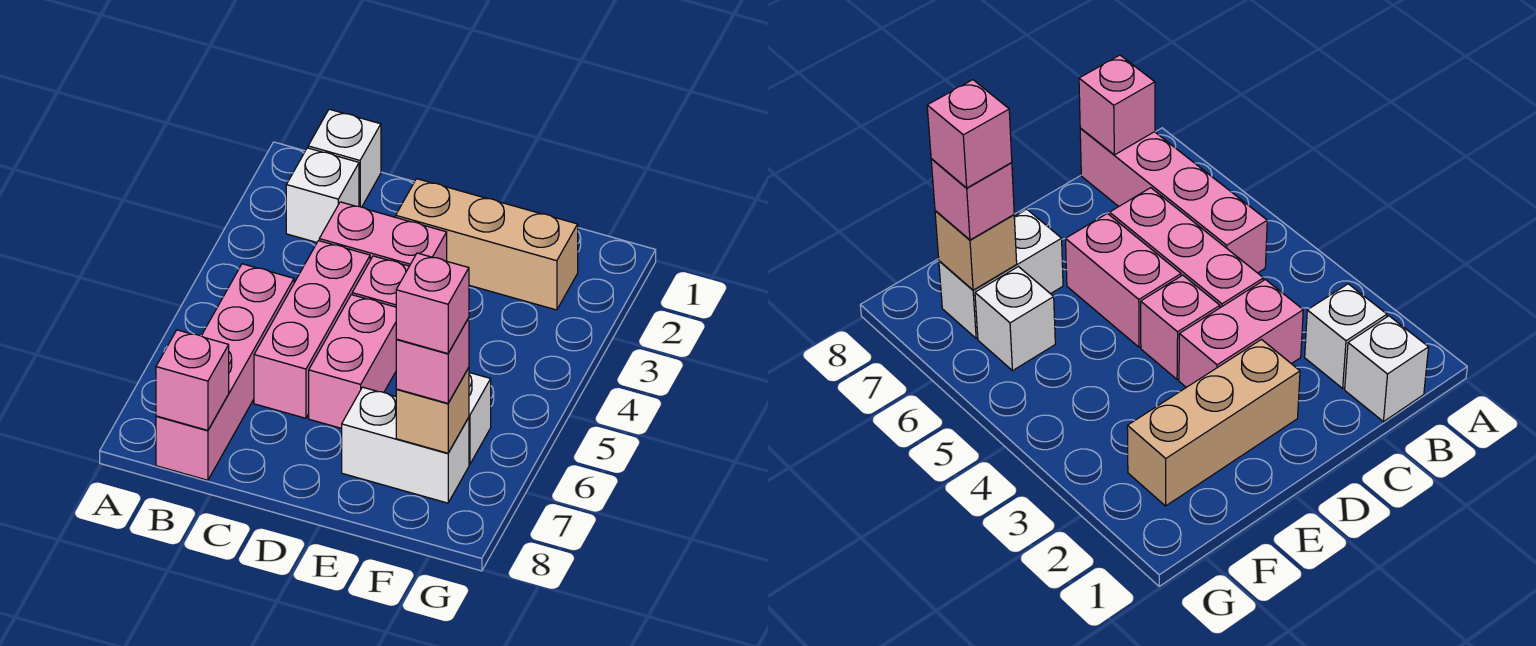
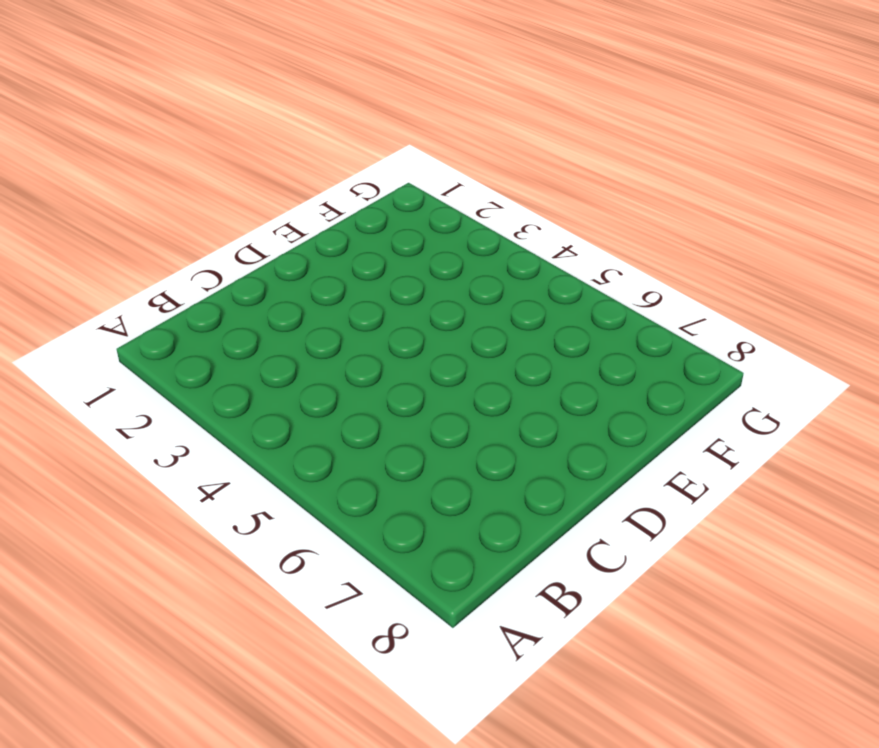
none -> white brick B1 level 1
none -> white brick B2 level 1
none -> pink brick B5:B8 level 1

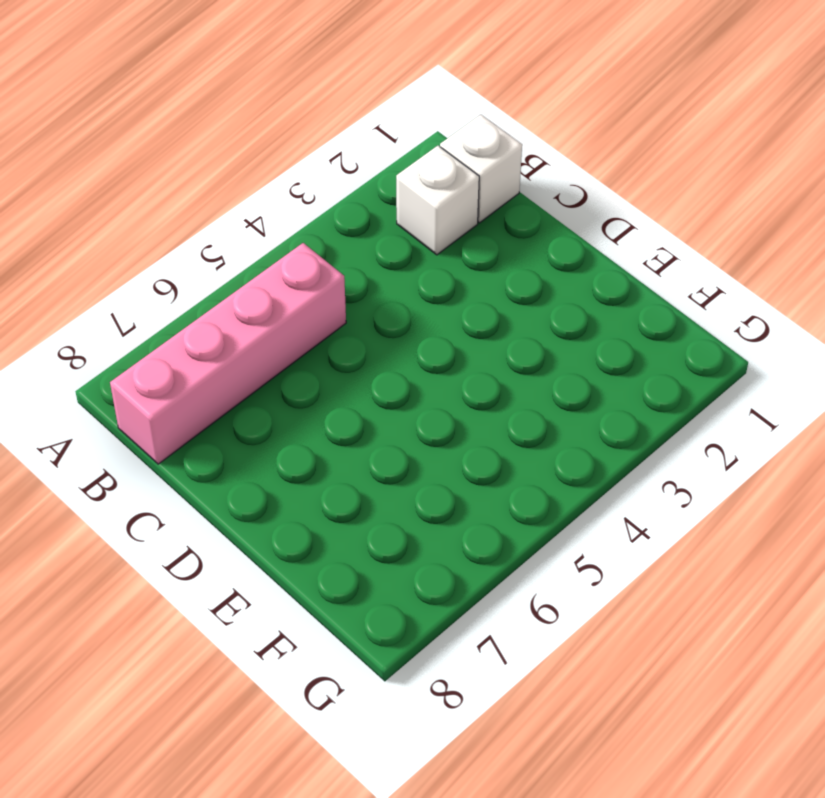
none -> pink brick C3:D3 level 1
none -> pink brick C4:C6 level 1
none -> tan brick D2:F2 level 1

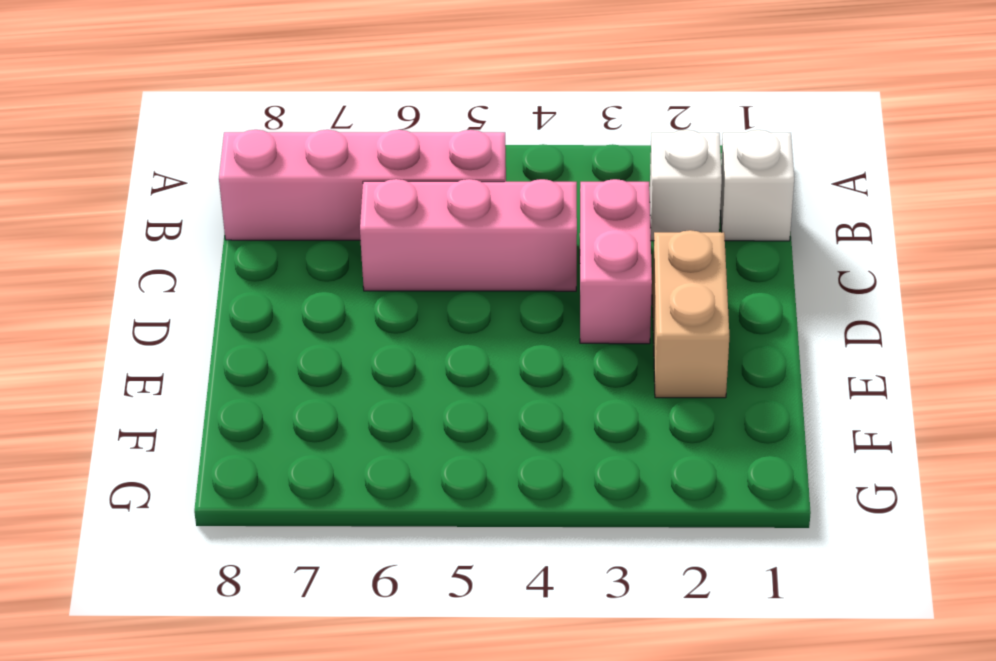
tan brick D2:E2 level 1 -> tan brick D2:F2 level 1
none -> pink brick D4 level 1
none -> pink brick D5:D6 level 1
none -> white brick E7:F7 level 1

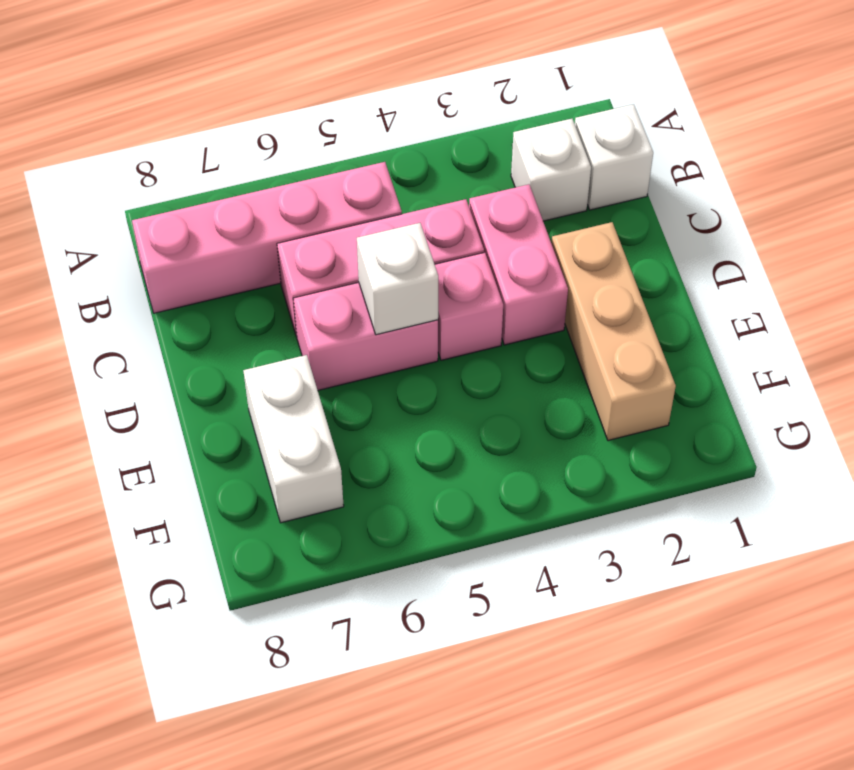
white brick D5 level 2 -> white brick F6 level 1
none -> pink brick B8 level 2
none -> tan brick F7 level 2
none -> pink brick F7 level 3

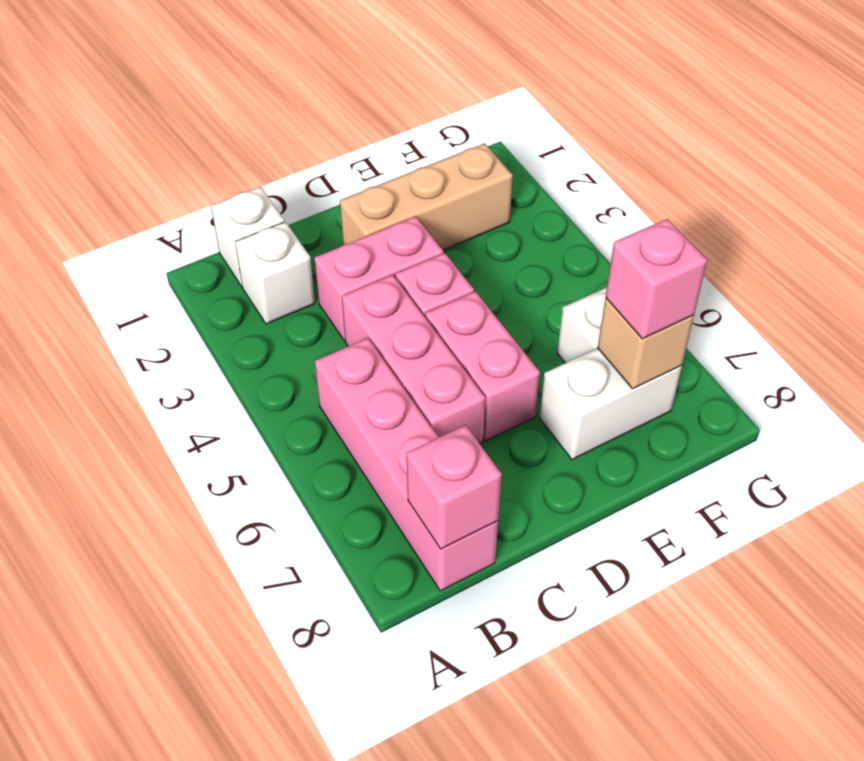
none -> pink brick F7 level 4

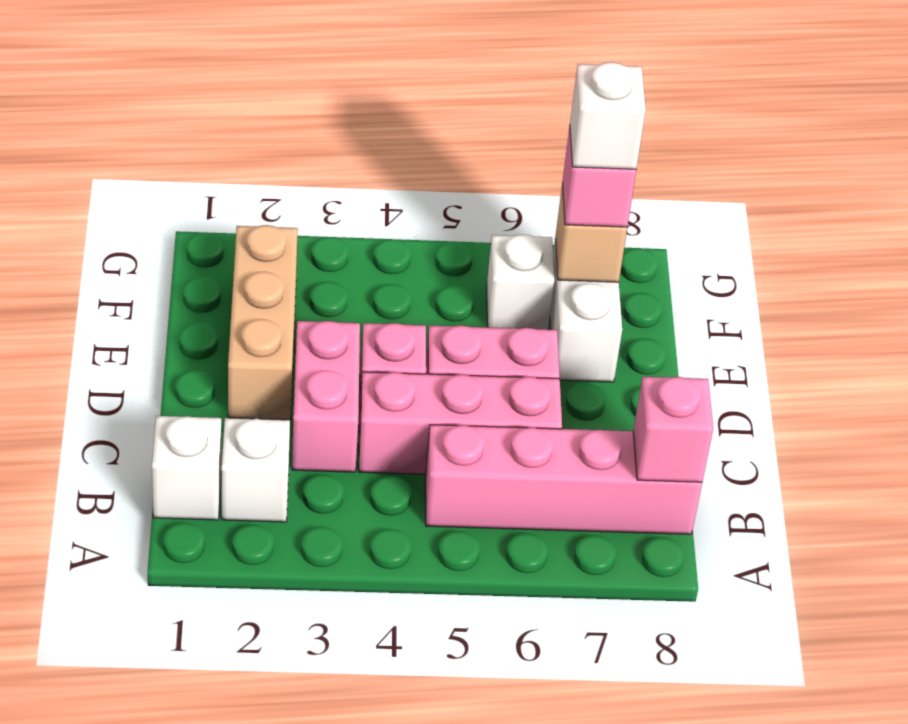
white brick F7 level 4 -> pink brick F7 level 4

